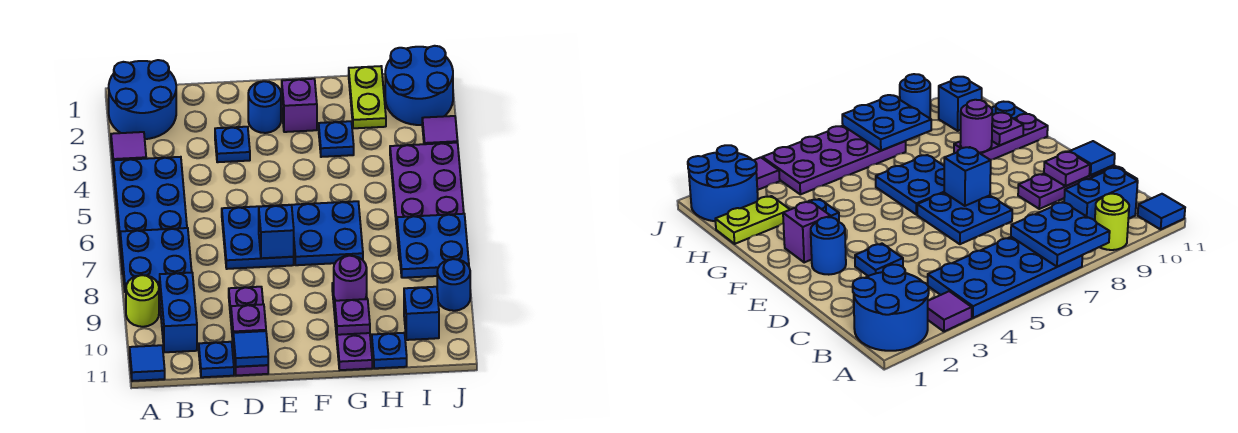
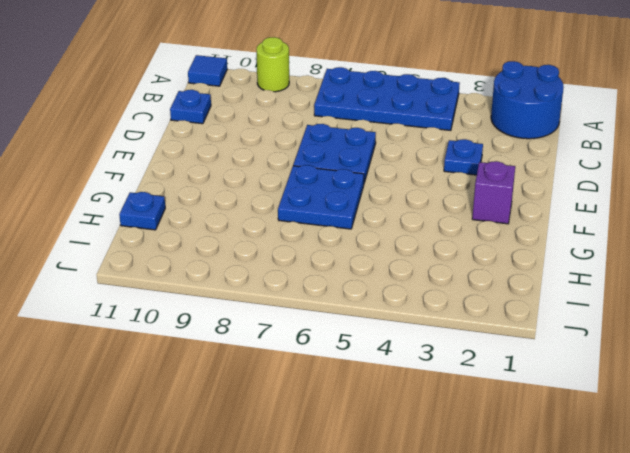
none -> purple tile A3 level 1
none -> blue brick B9:B10 level 1
none -> purple plate D9:D11 level 1

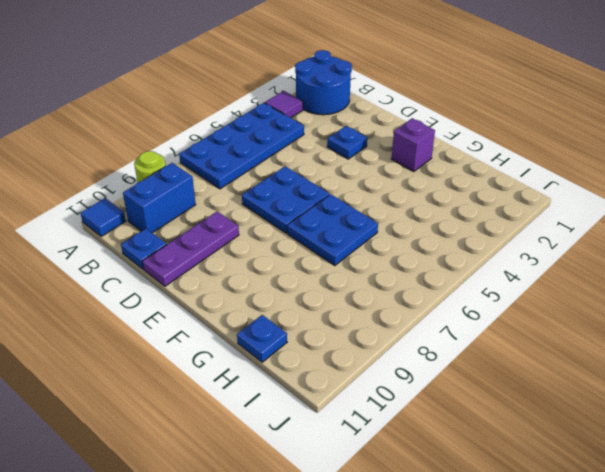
none -> blue round brick E2 level 1
none -> blue plate G3 level 1
none -> purple plate G9:G11 level 1

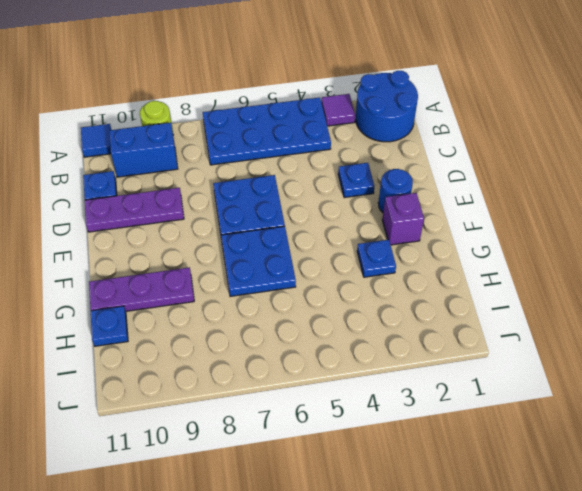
none -> lime plate H1:H2 level 1
none -> blue round brick I1:J2 level 1
none -> purple plate I4:J7 level 1

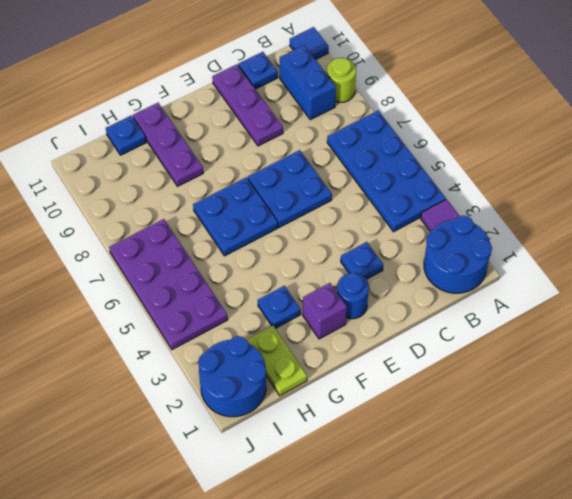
none -> blue brick I10 level 1
none -> purple tile J3 level 1
none -> blue round brick J9 level 1

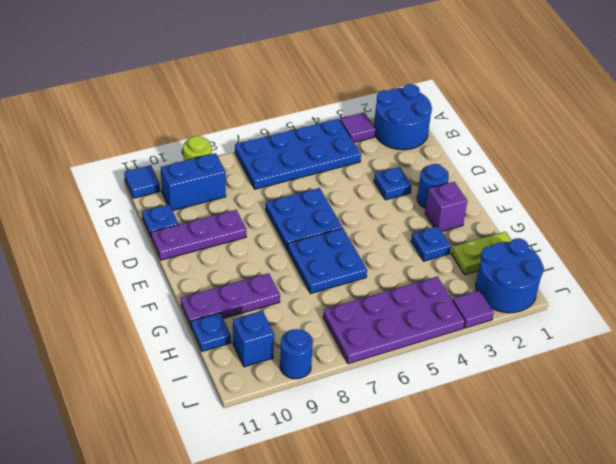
none -> blue plate A7:B8 level 2
none -> purple plate D10 level 2
none -> blue tile D11 level 2

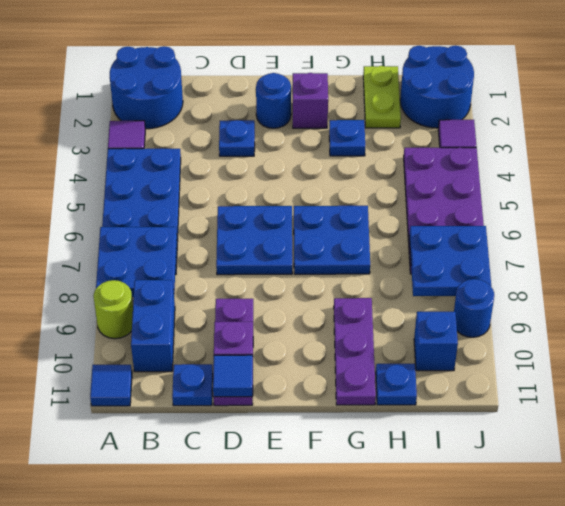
none -> blue brick E7 level 2
none -> purple round brick G9 level 2
none -> purple plate G10 level 2

